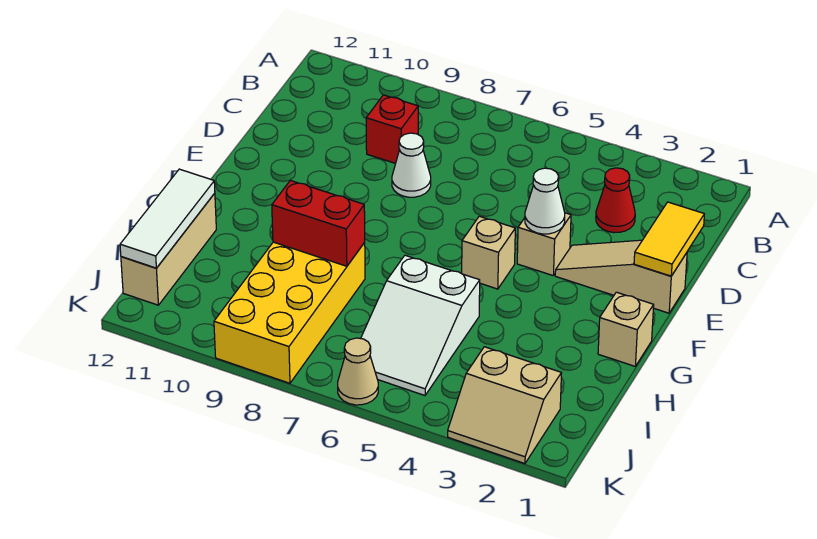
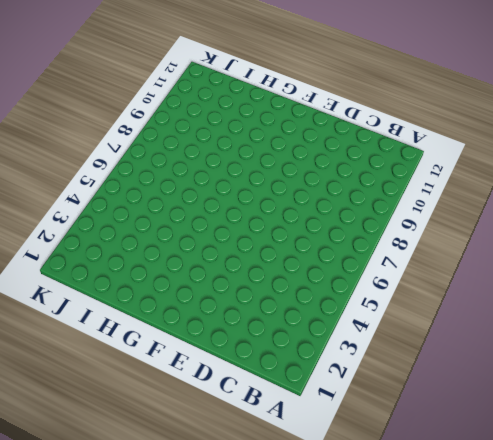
none -> red cone C3 level 1
none -> red brick C9 level 1
none -> white cone D8 level 1

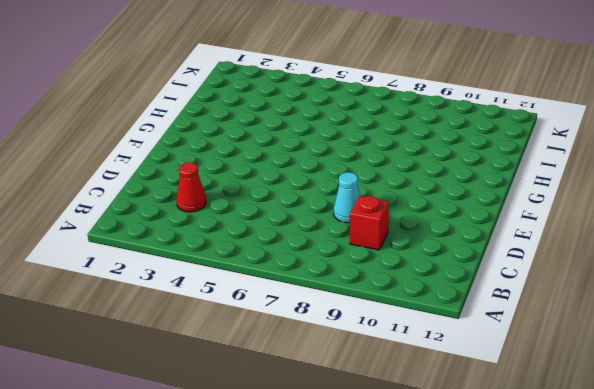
cyan cone D8 level 1 -> white cone D8 level 1
none -> tan slope E1:E3 level 1 top 1
none -> tan brick E4 level 1
none -> tan brick F5 level 1

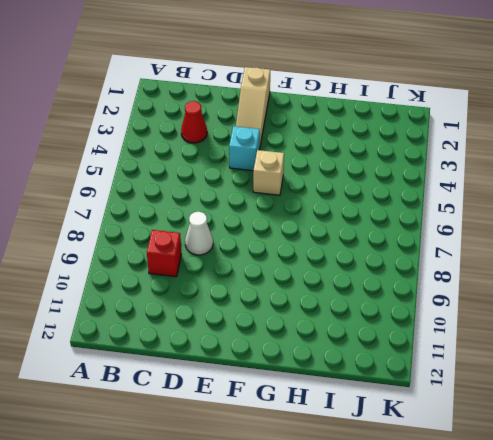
cyan brick E4 level 1 -> tan brick E4 level 1
none -> tan brick G1 level 1
none -> white slope H5:J6 level 1 top H
none -> yellow brick H8:K9 level 1

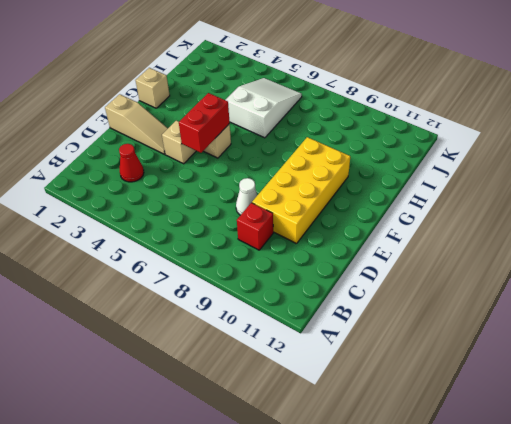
yellow brick D9:G10 level 1 -> yellow brick H8:K9 level 1
red brick E5:F5 level 2 -> red brick H8:H9 level 2
none -> tan brick H12:J12 level 1
none -> tan slope J2:K3 level 1 top J
none -> tan cone K6 level 1

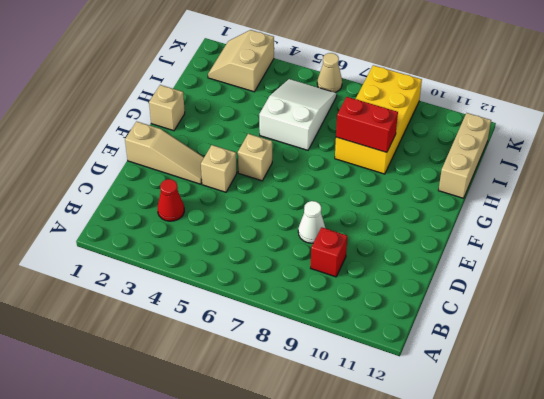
tan slope J2:K3 level 1 top 3 -> tan slope J2:K3 level 1 top J
none -> yellow tile D1:E1 level 2
none -> white cone E4 level 2
none -> white tile H12:J12 level 2

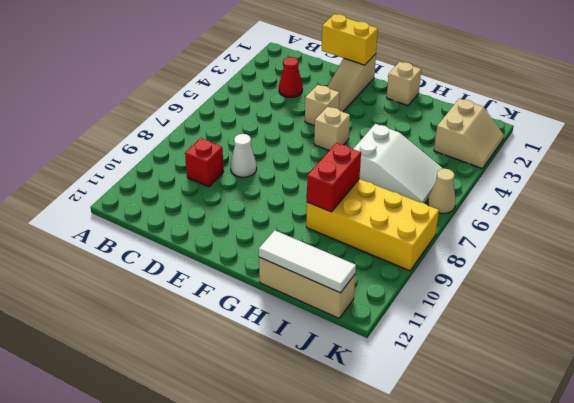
yellow brick D1:E1 level 2 -> yellow tile D1:E1 level 2
none -> white cone E4 level 2

